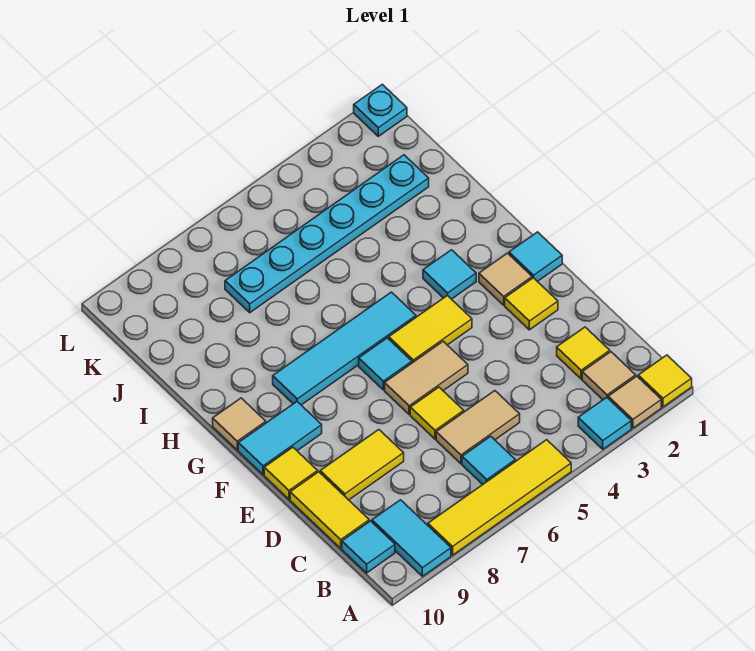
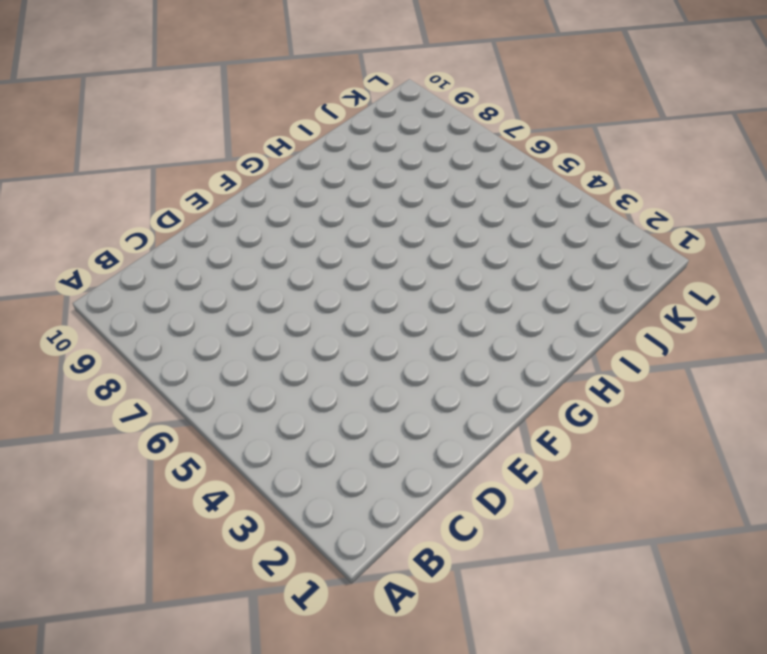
none -> yellow tile A1 level 1
none -> tan tile A2 level 1
none -> cyan tile A3 level 1

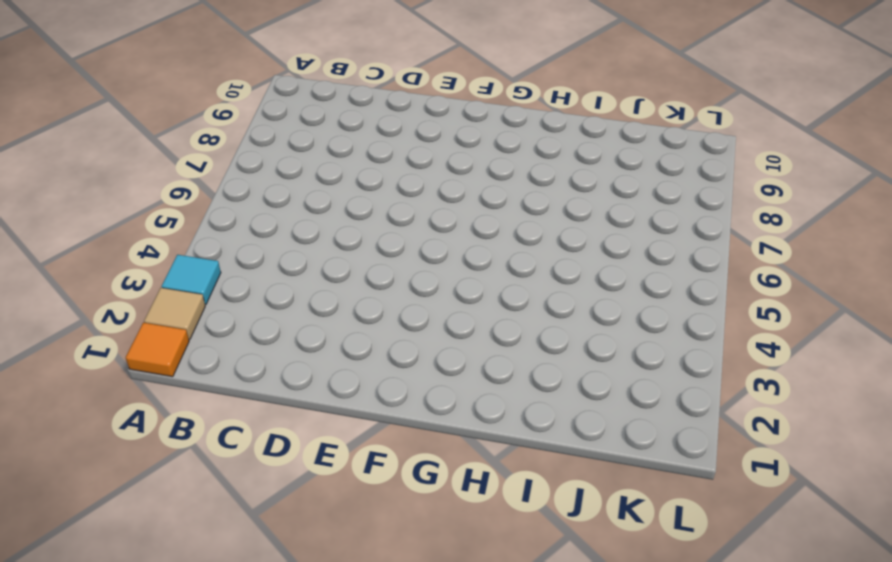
orange tile A1 level 1 -> yellow tile A1 level 1
none -> yellow tile A5:A8 level 1
none -> cyan tile A9:B9 level 1
none -> tan tile B2 level 1

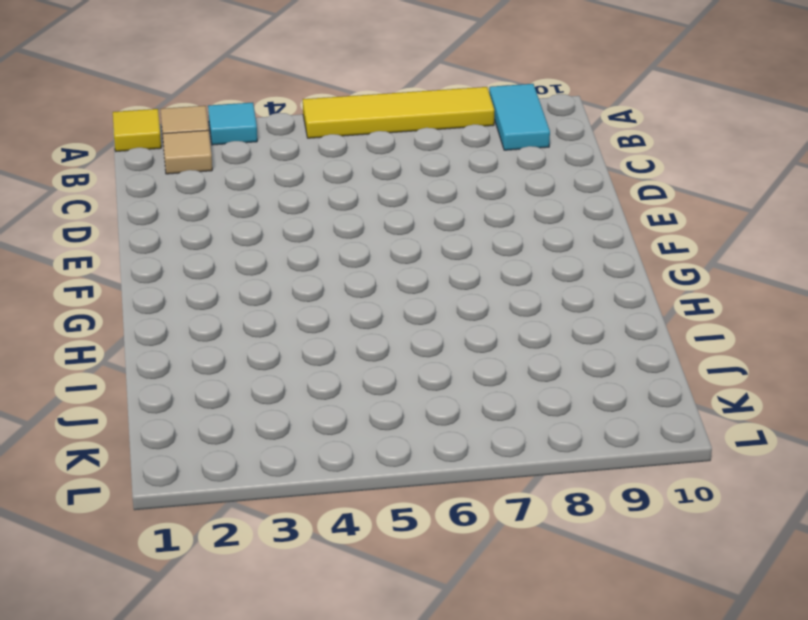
none -> cyan tile B6 level 1
none -> cyan tile B10 level 1
none -> yellow tile C2 level 1

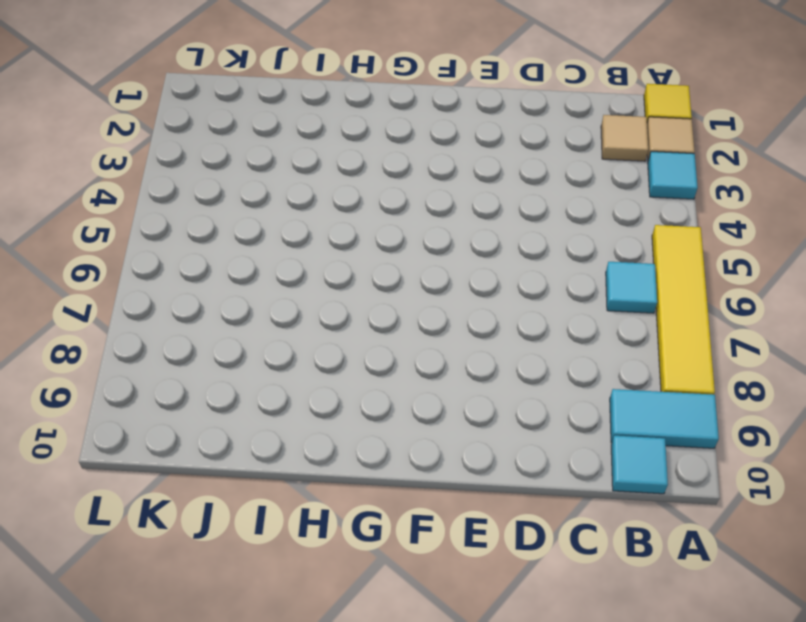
none -> yellow tile C2 level 1
none -> tan tile C5:C6 level 1
none -> yellow tile C10:D10 level 1

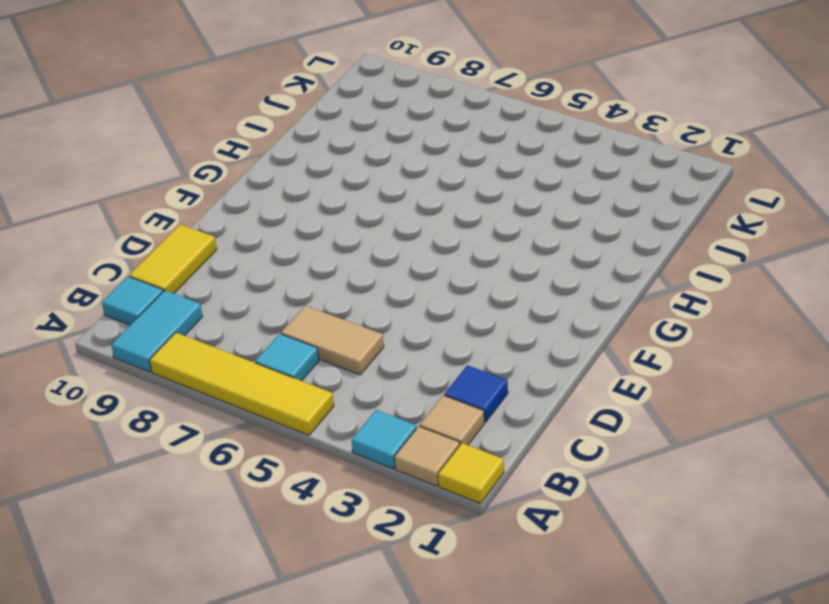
blue tile C2 level 1 -> yellow tile C2 level 1
none -> yellow tile D6 level 1
none -> yellow tile D8:D9 level 1
none -> yellow tile E2 level 1

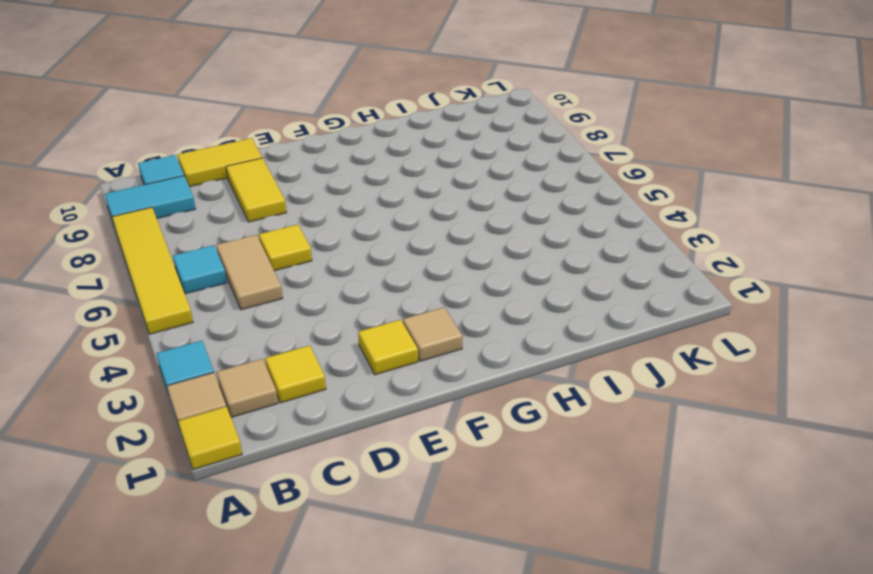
none -> tan tile E5:E6 level 1
none -> yellow tile E10 level 1
none -> cyan tile F1 level 1

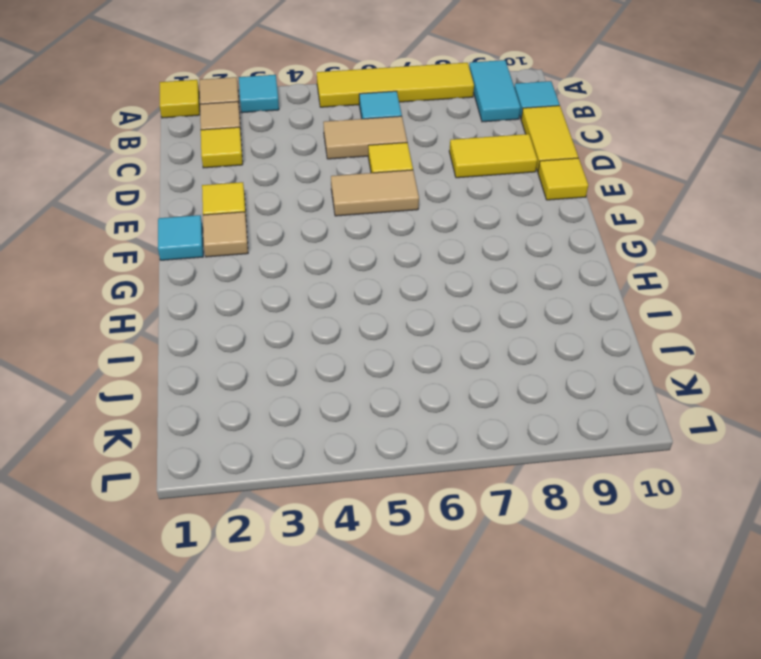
none -> yellow tile F4:F5 level 1
none -> cyan tile F6 level 1
none -> cyan tile F9:F10 level 1

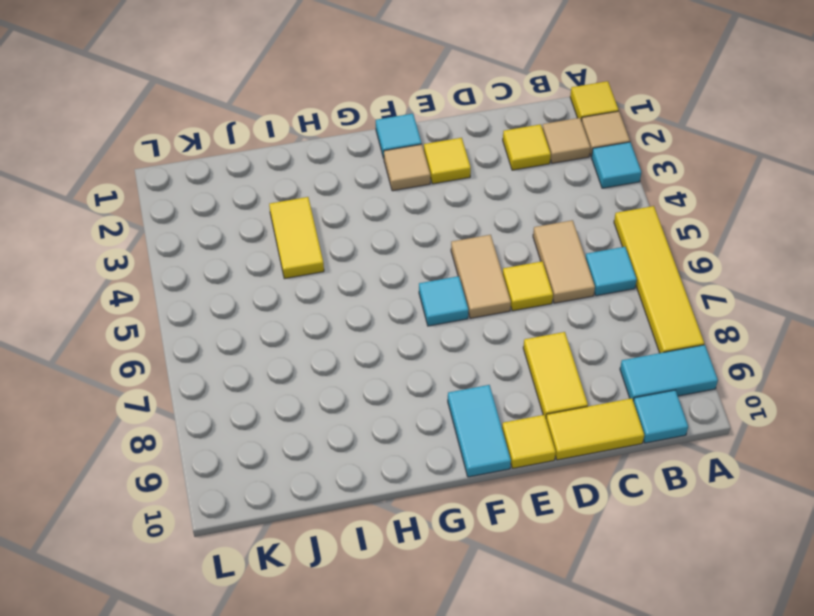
yellow tile I3:I4 level 1 -> yellow tile F4:F5 level 1
none -> cyan tile G3 level 1
none -> cyan tile G5:G8 level 1
none -> tan tile G10 level 1

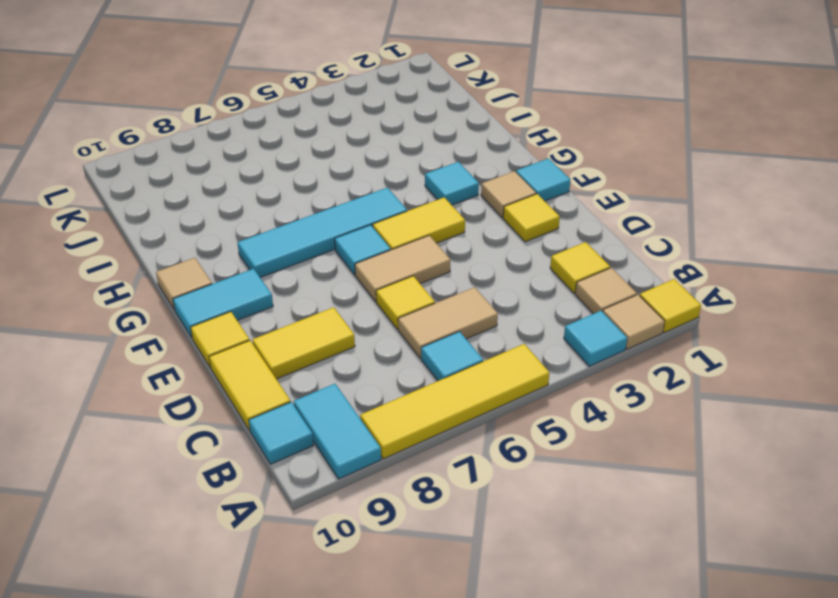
none -> cyan plate J2:J7 level 1
none -> cyan plate L1 level 1

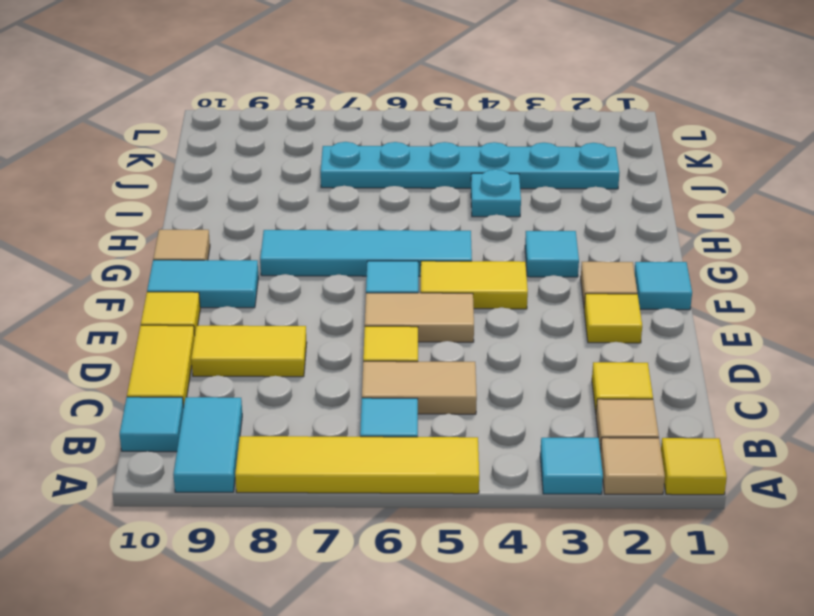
cyan plate I4 level 1 -> cyan plate L1 level 1

